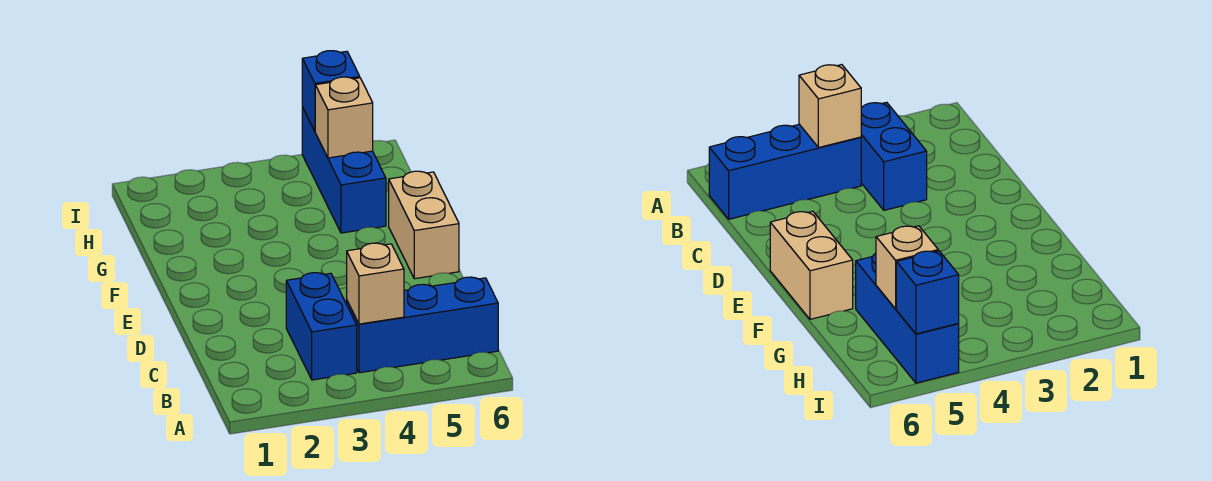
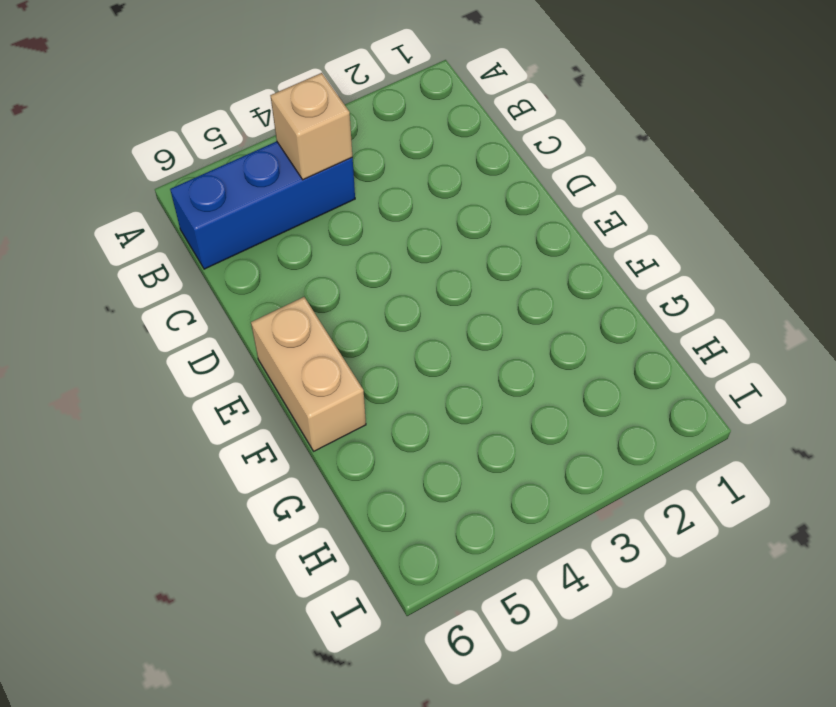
none -> blue brick B3:C3 level 1
none -> blue brick G5:I5 level 1

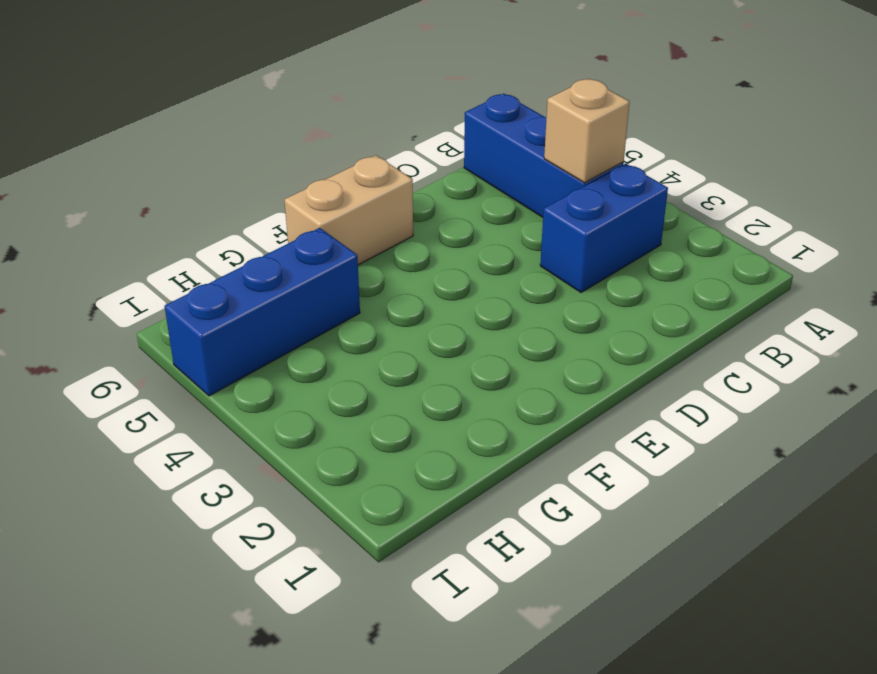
none -> tan brick H5 level 2
none -> blue brick I5 level 2

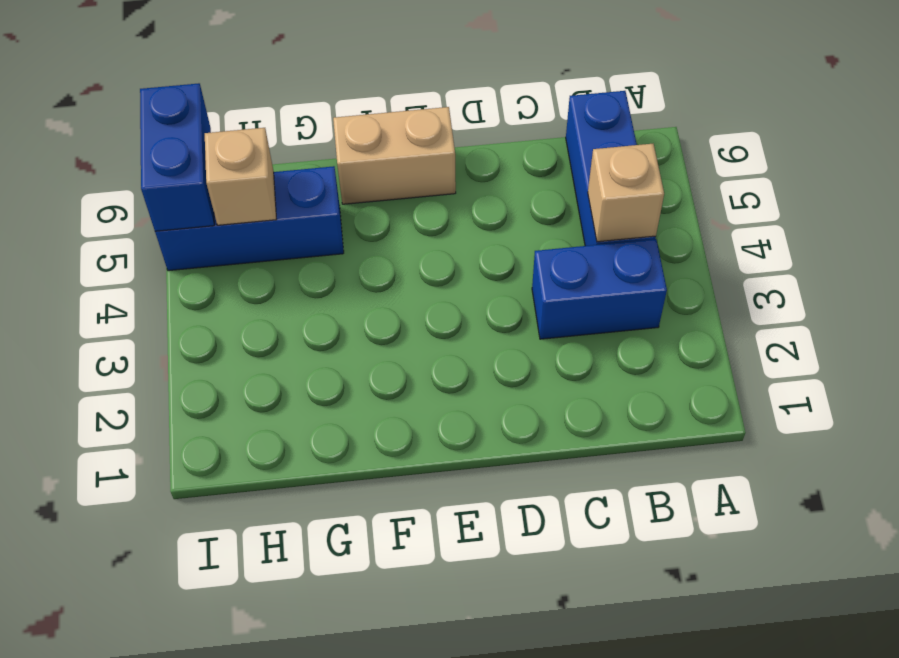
blue brick I5:I6 level 2 -> blue brick I5 level 2

